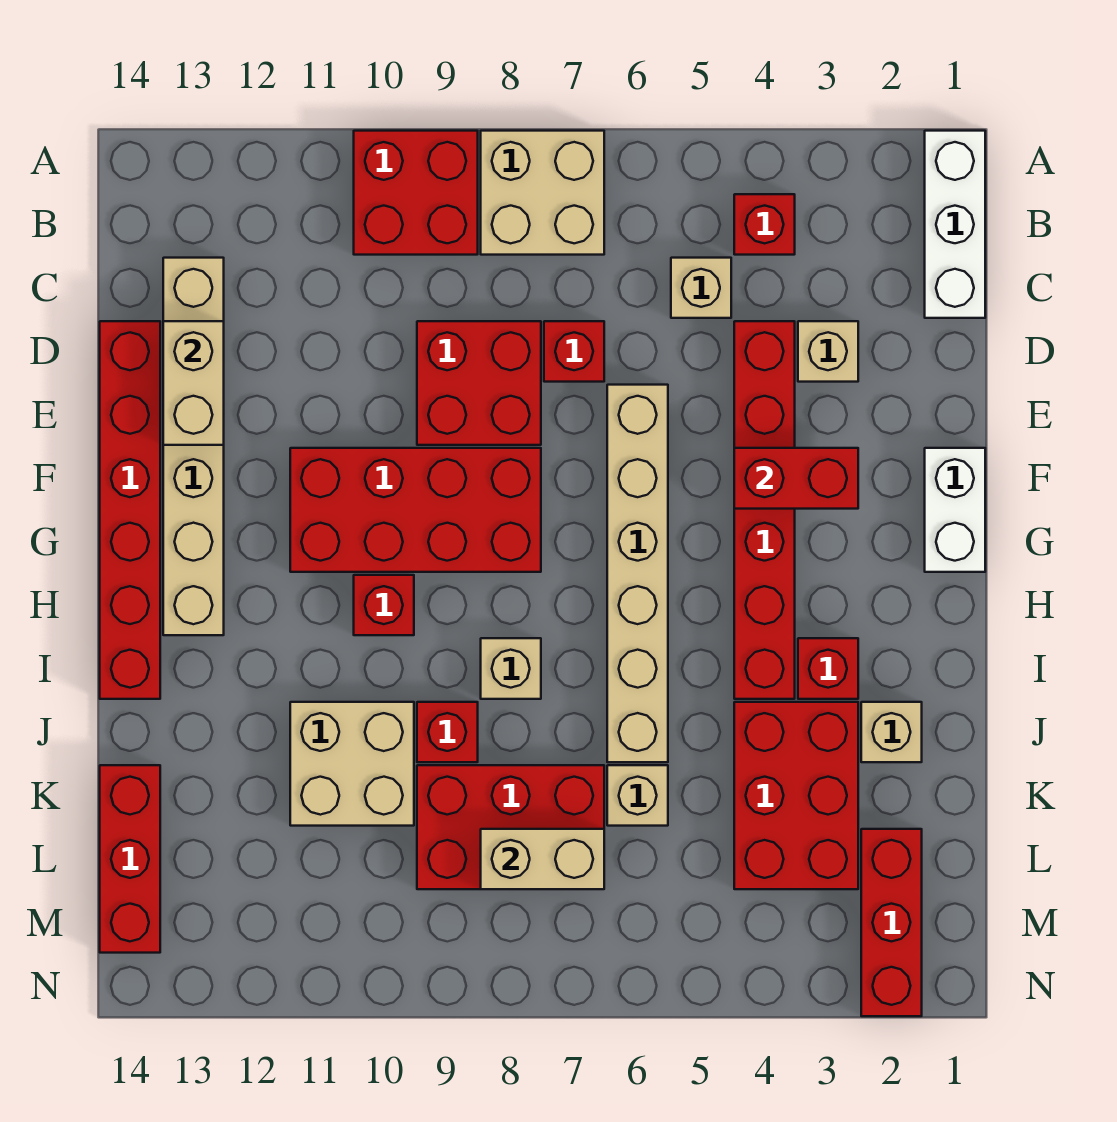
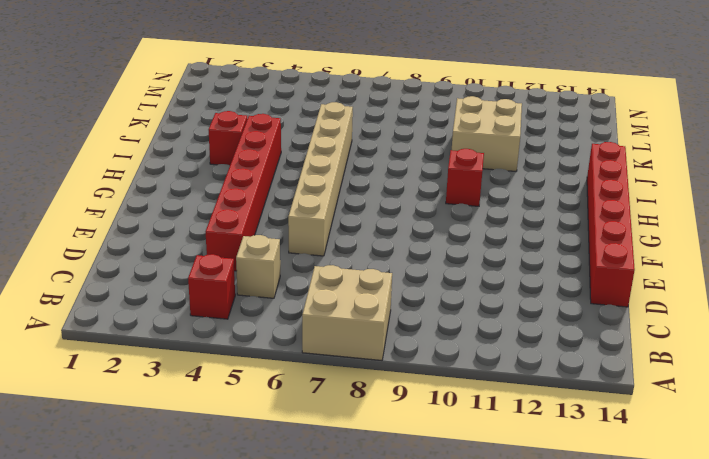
none -> white brick A1:C1 level 1
none -> red brick A9:B10 level 1
none -> tan brick C13:H13 level 1

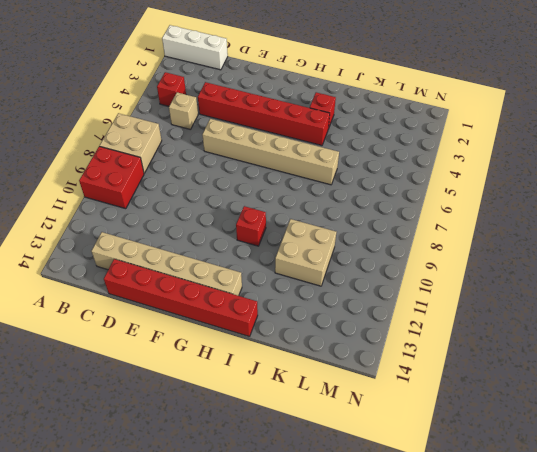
none -> tan brick D3 level 1
none -> red brick D7 level 1
none -> red brick D8:E9 level 1

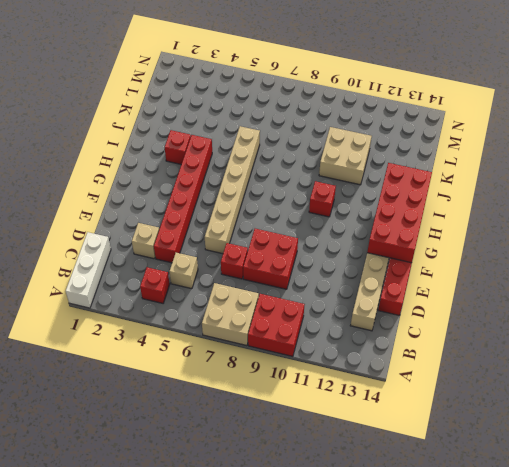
red brick F13:I14 level 2 -> red brick F8:G11 level 1
none -> white brick F1:G1 level 1
none -> tan brick I8 level 1
none -> tan brick J2 level 1

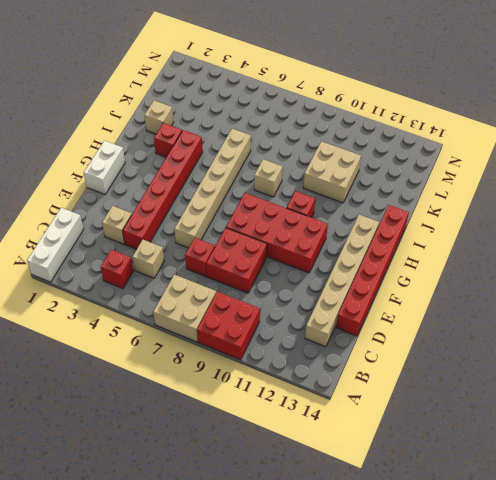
none -> red brick J3:L4 level 1
none -> red brick J9 level 1
none -> tan brick K6 level 1

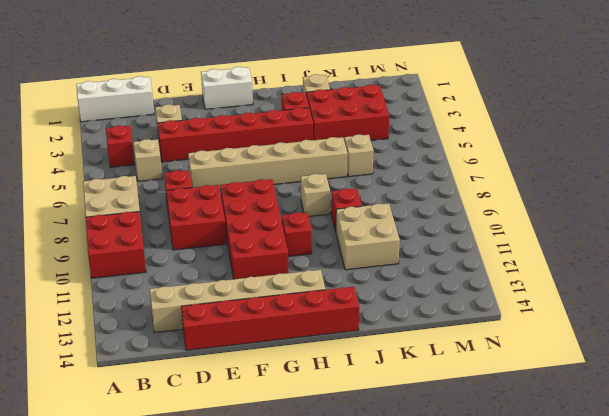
none -> red brick K7:L9 level 1
none -> red brick K14:M14 level 1
none -> red brick L2:N2 level 1

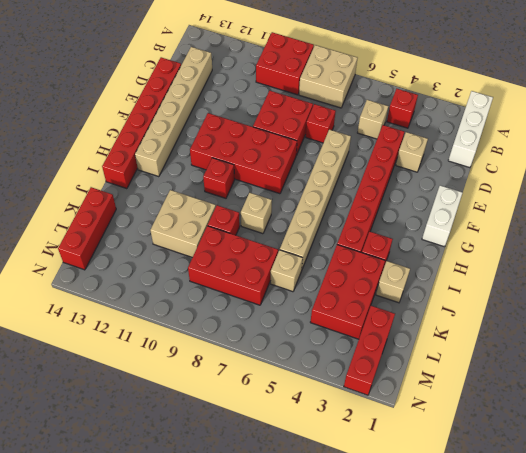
none -> tan brick D13:E13 level 2
none -> red brick F3:F4 level 2
none -> tan brick L7:L8 level 2

